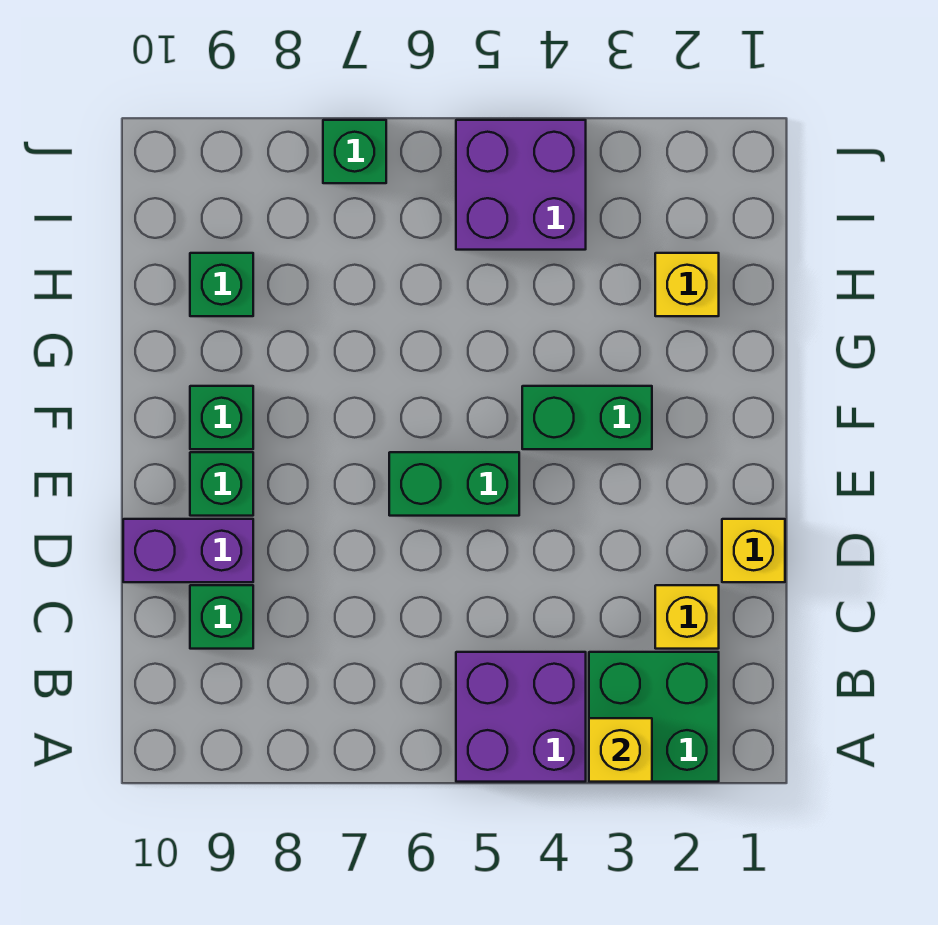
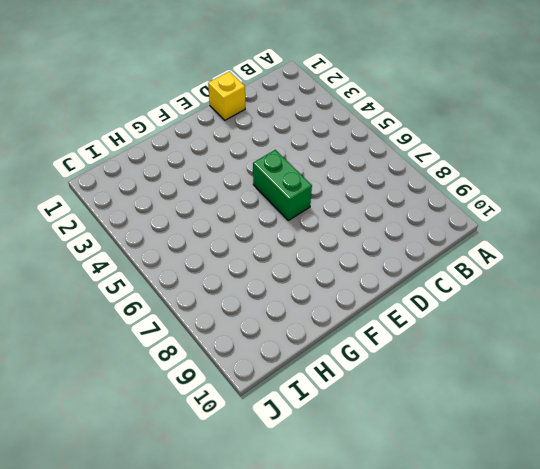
none -> green brick A2:B3 level 1
none -> purple brick A4:B5 level 1
none -> yellow brick C2 level 1

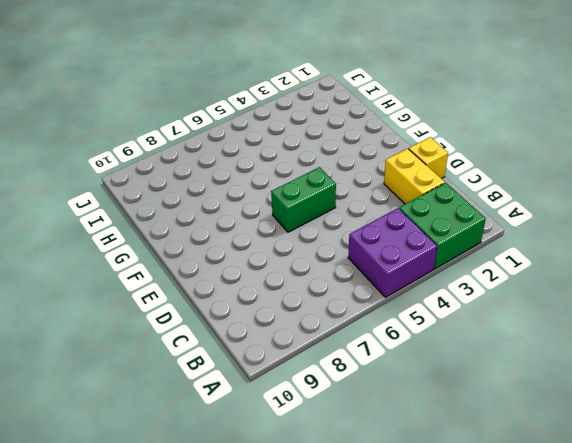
yellow brick C2:D2 level 1 -> yellow brick C2 level 1
none -> green brick C9 level 1
none -> purple brick D9:D10 level 1
none -> green brick E9 level 1

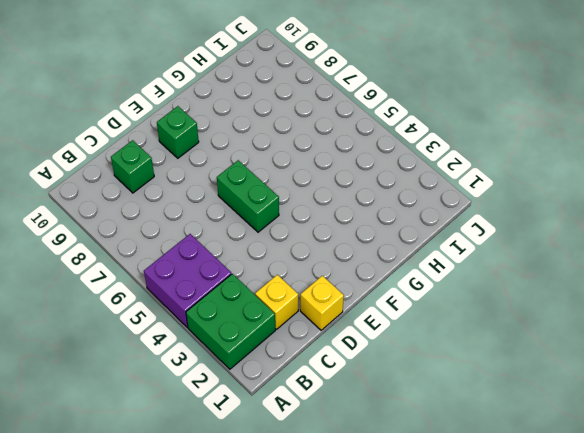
none -> purple brick D9:D10 level 1
none -> green brick F3:F4 level 1
none -> green brick F9 level 1

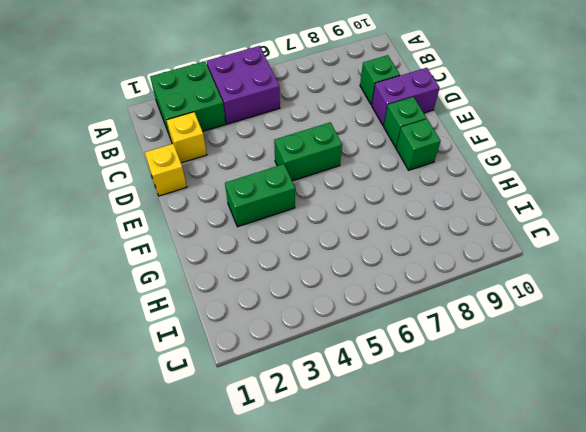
none -> yellow brick H2 level 1
none -> green brick H9 level 1
none -> purple brick I4:J5 level 1

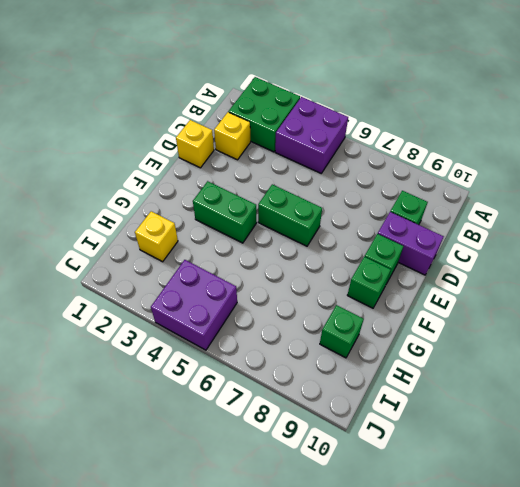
none -> green brick J7 level 1
none -> yellow brick A3 level 2

